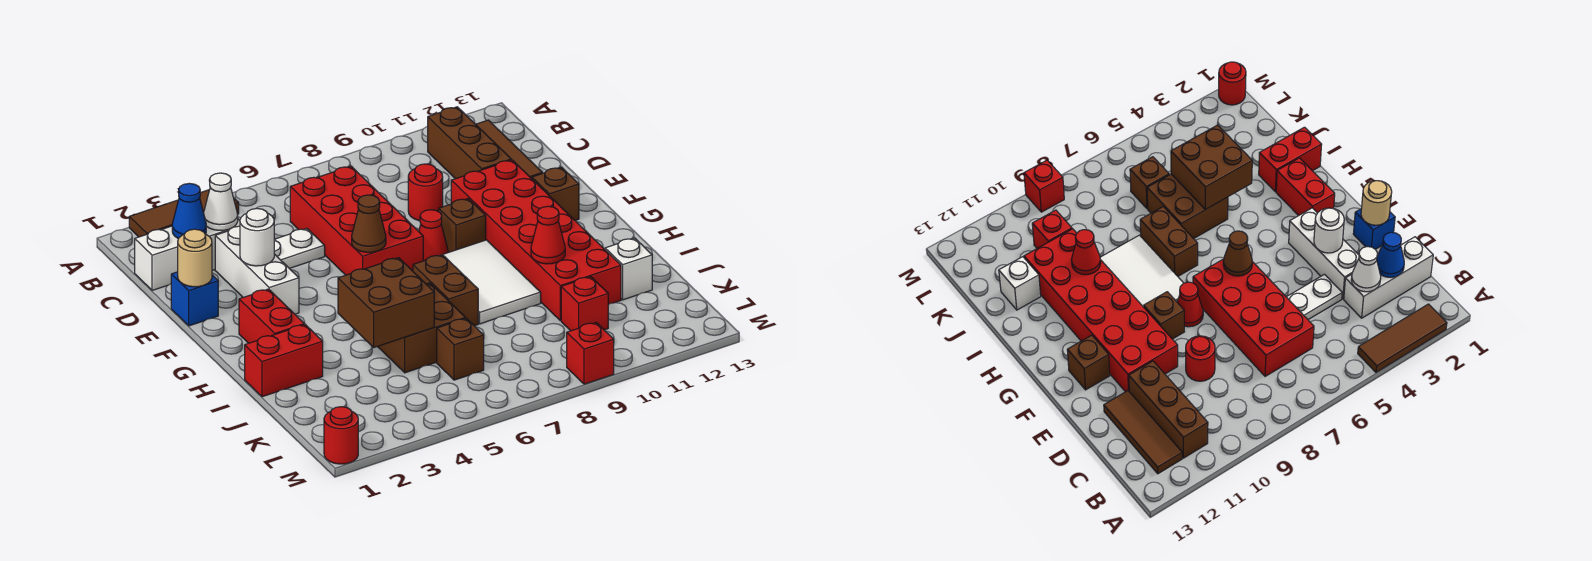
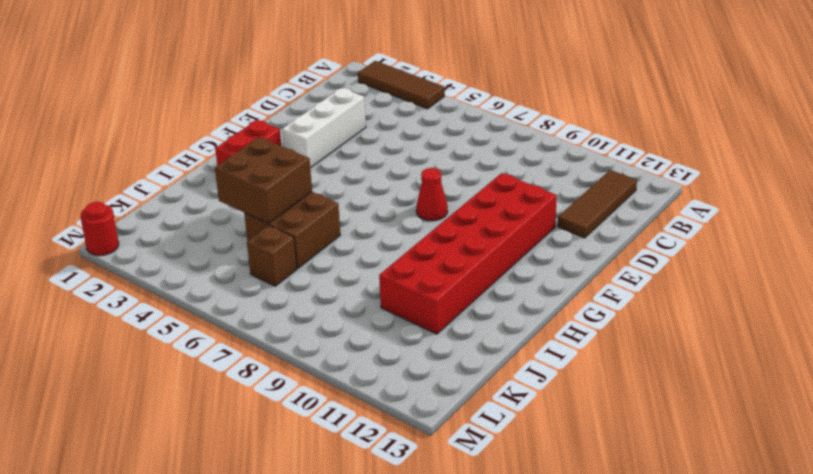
none -> brown brick B11:D11 level 1
none -> white brick C1:C3 level 1
none -> red brick C6:F7 level 1
none -> white plate D4:D5 level 1

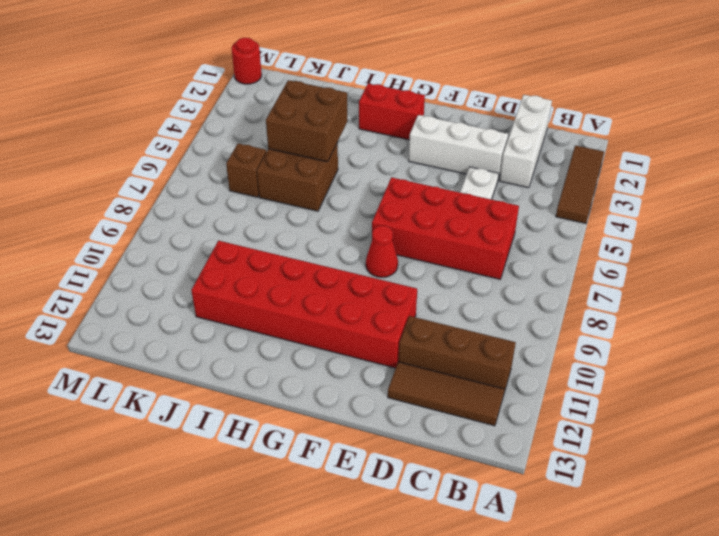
none -> red round brick D9 level 1
none -> blue brick E1 level 1
none -> brown brick F9 level 1
none -> brown brick F12 level 1

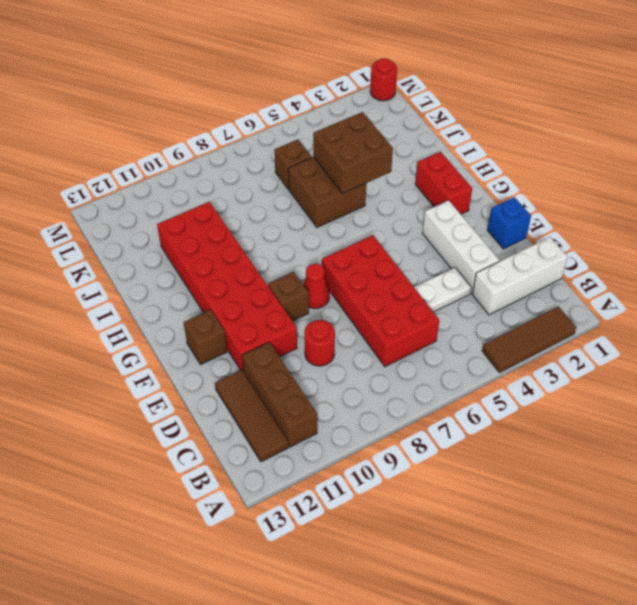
none -> white tile G8:I9 level 1
none -> brown brick H7:I7 level 1
none -> red brick I1:I2 level 1
none -> white brick J12 level 1

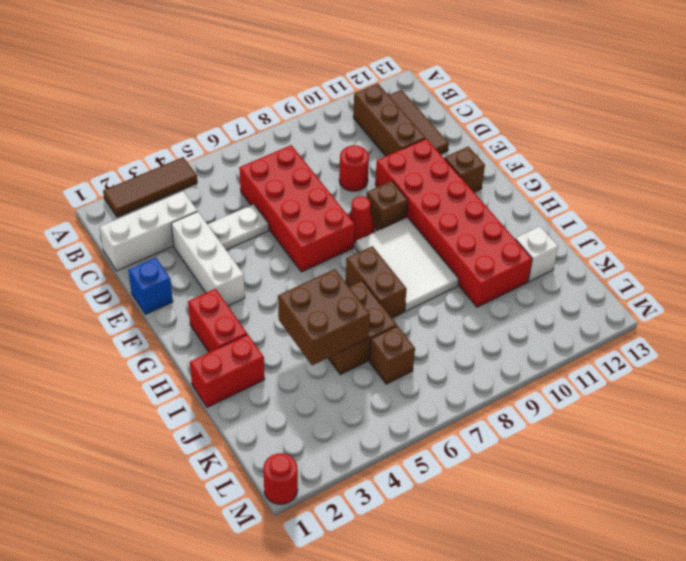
none -> red brick K10 level 1
none -> red brick M9 level 1
none -> blue cone C2 level 2
none -> white cone C3 level 2

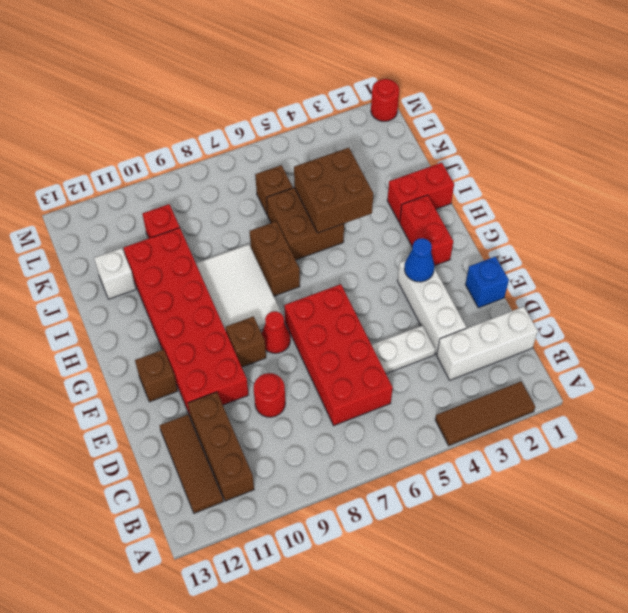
blue cone F3 level 2 -> blue cone C2 level 2
none -> red brick M9 level 1
none -> white cone C3 level 2
none -> tan round brick E1 level 2
none -> white round brick E3 level 2

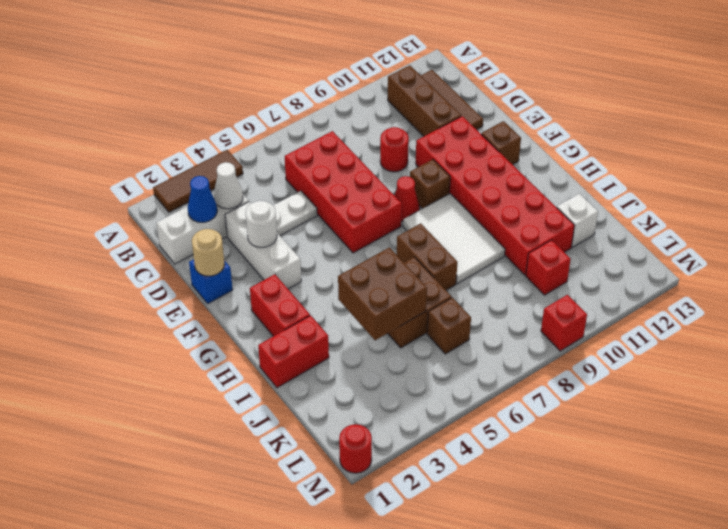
none -> brown cone F6 level 2
none -> red cone I10 level 2

